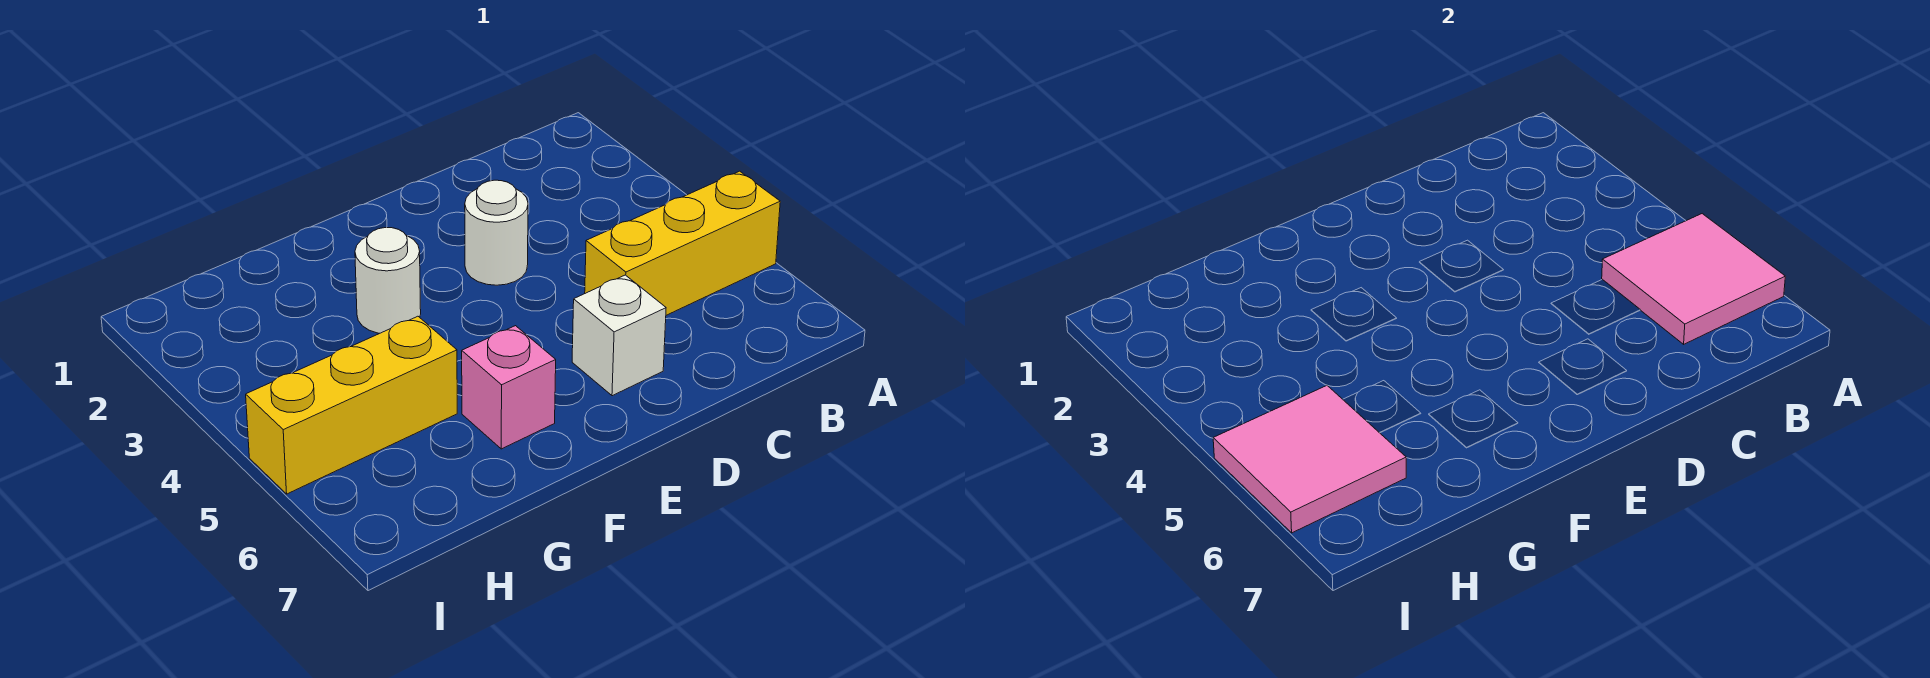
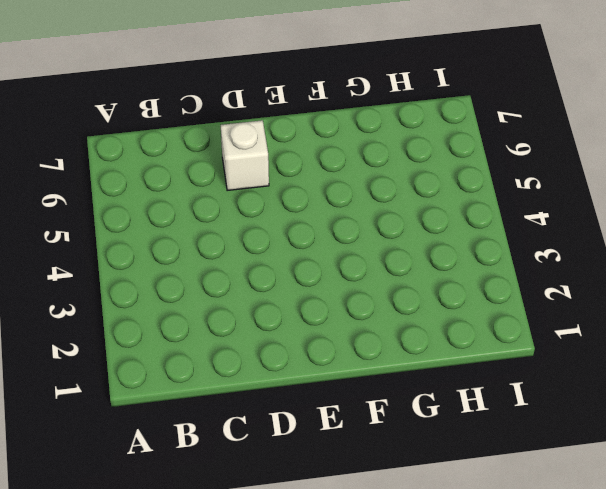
none -> yellow brick A5:C5 level 1
none -> white round brick D3 level 1

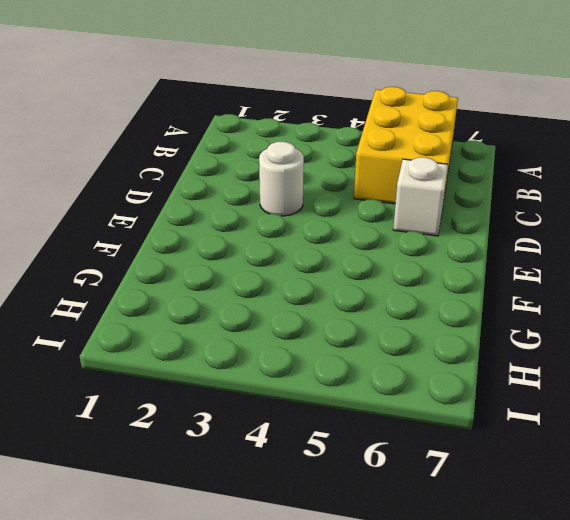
yellow brick A5:C6 level 1 -> yellow brick A5:C5 level 1
none -> white round brick F3 level 1
none -> pink brick F6 level 1

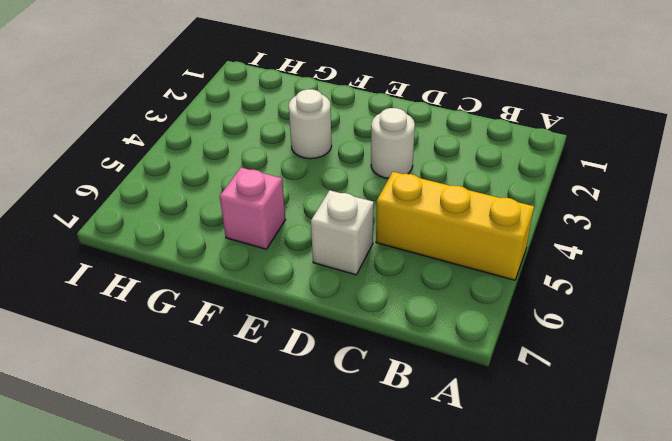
none -> yellow brick G5:I5 level 1
none -> pink tile A5:B6 level 2

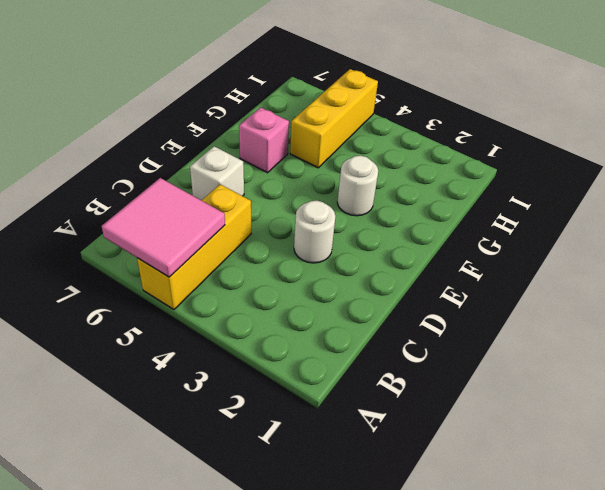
none -> pink tile H5:I6 level 2

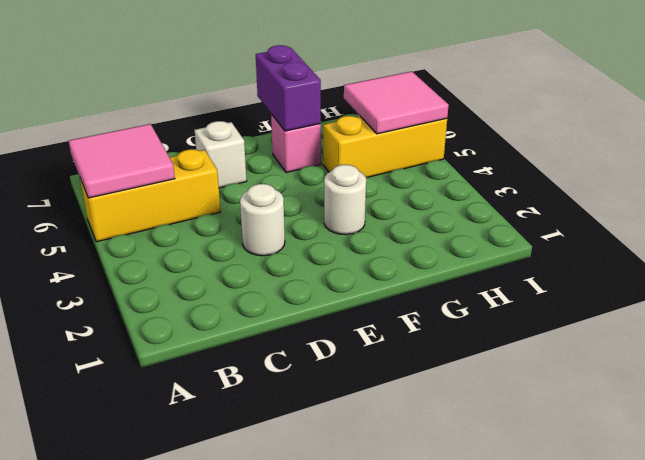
purple brick F6:F7 level 2 -> none

